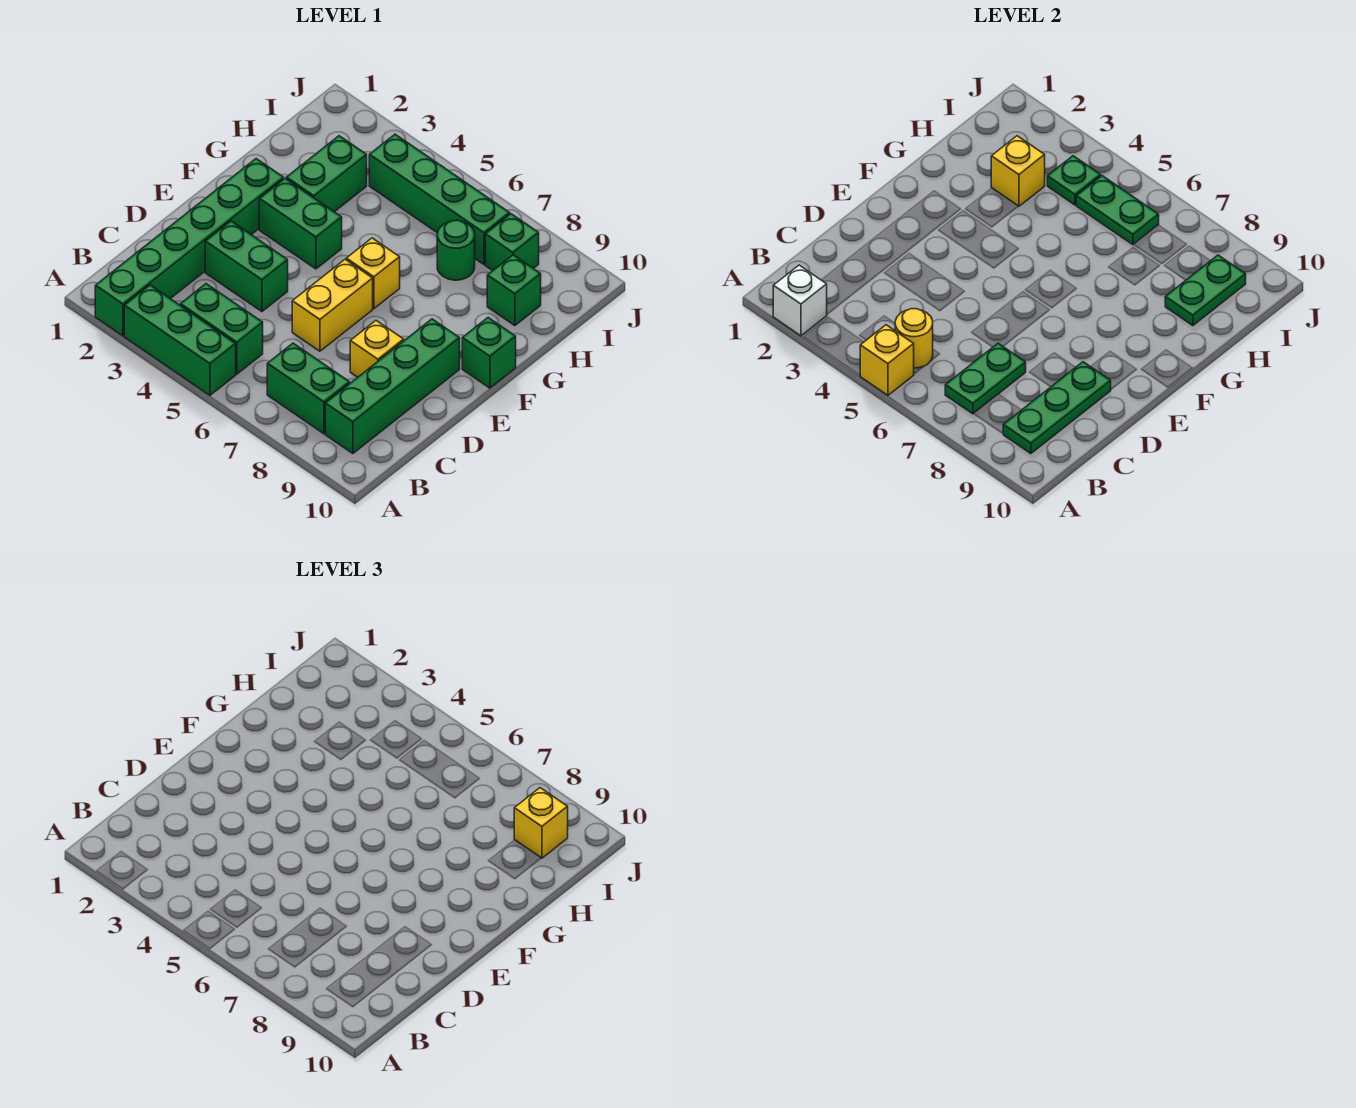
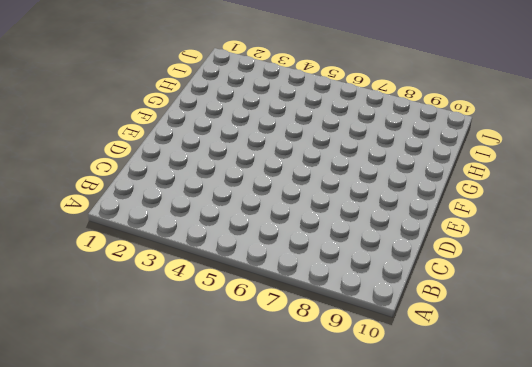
none -> green brick A2:F2 level 1
none -> green brick A3:A5 level 1
none -> green brick B4:B5 level 1

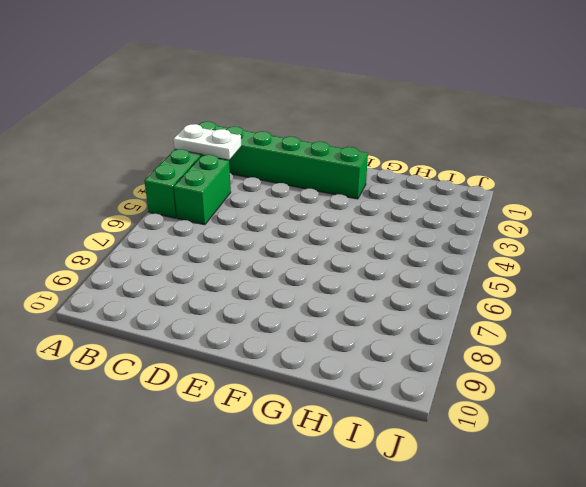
white plate A3:B3 level 2 -> none
none -> green brick B7:B8 level 1
none -> green brick B9:E9 level 1
none -> green brick D3:D4 level 1

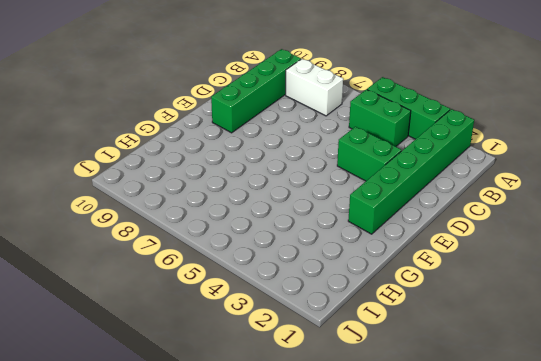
white brick B7:B8 level 1 -> green brick B7:B8 level 1
none -> yellow brick D6:E6 level 1
none -> yellow brick D8 level 1
none -> green brick F3:F4 level 1

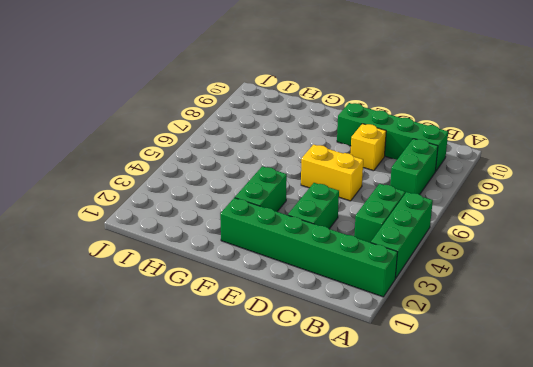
none -> yellow brick F6 level 1
none -> green brick F10 level 1
none -> green brick G3:H3 level 1

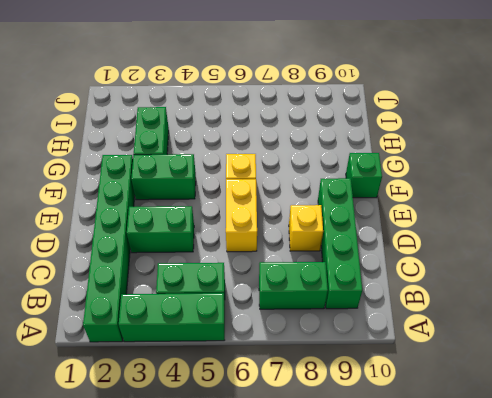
none -> green round brick H7 level 1
none -> green brick H9 level 1
none -> green brick I4:I7 level 1

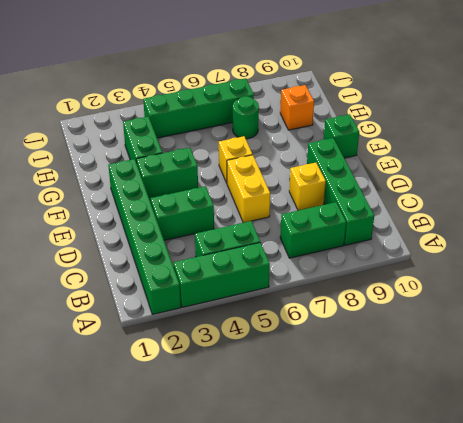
orange brick H9 level 1 -> green brick H9 level 1
none -> green brick I8 level 1
none -> white brick A2 level 2
none -> yellow brick A5 level 2

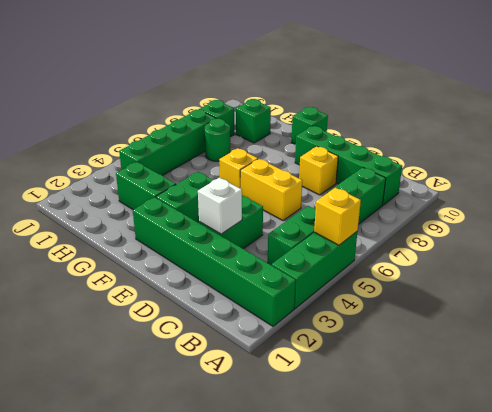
white brick D3 level 2 -> white brick A2 level 2
none -> yellow round brick B5 level 2
none -> green plate B7:C7 level 2
none -> green plate B9:D9 level 2

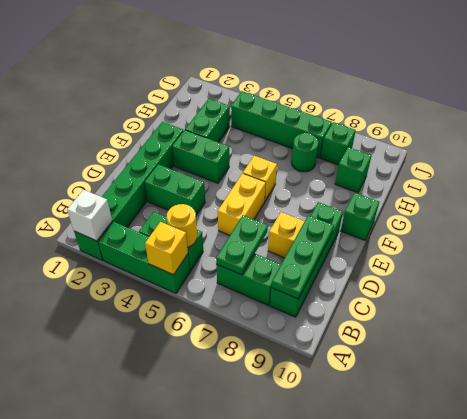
none -> yellow brick H3 level 2
none -> green plate H9:I9 level 2
none -> green plate I4 level 2

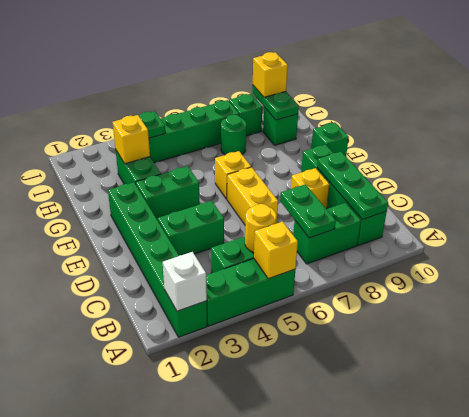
none -> green plate I5:I6 level 2

